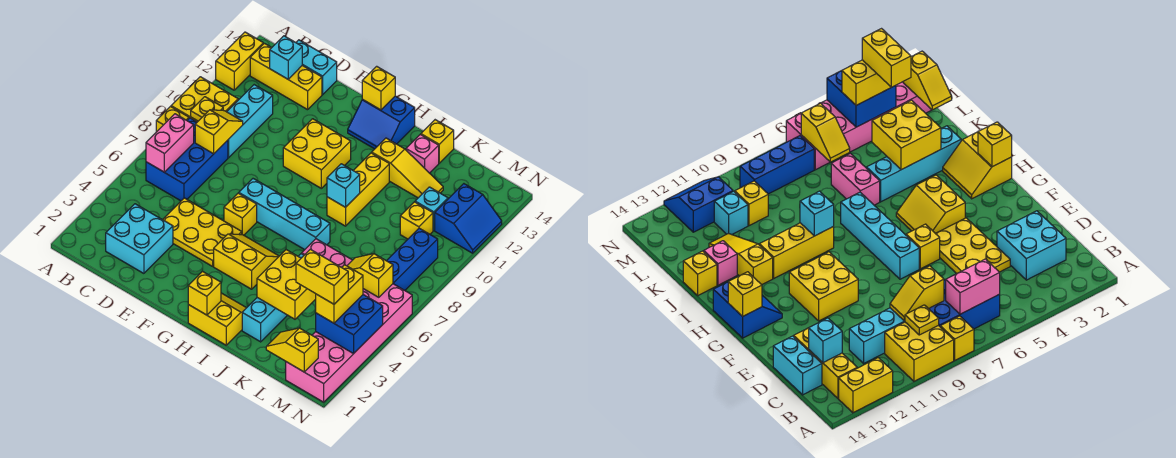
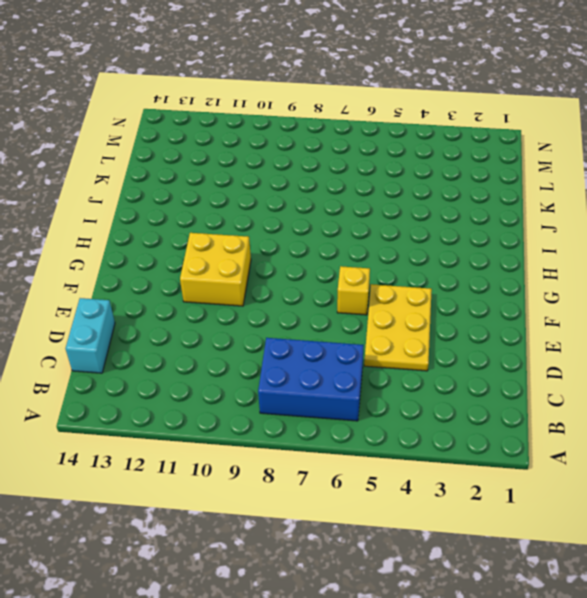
none -> yellow brick A8 level 1
none -> yellow brick A9:B10 level 1
none -> yellow brick A12:A13 level 1
none -> yellow brick B13:D13 level 1

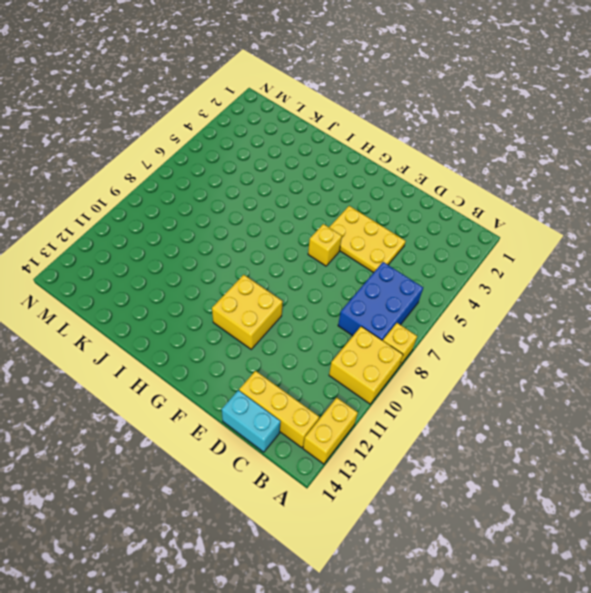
none -> cyan brick C2:D3 level 1
none -> cyan brick C9:C11 level 1
none -> cyan brick F7:I7 level 1
none -> yellow slope G4:H5 level 1 top 4

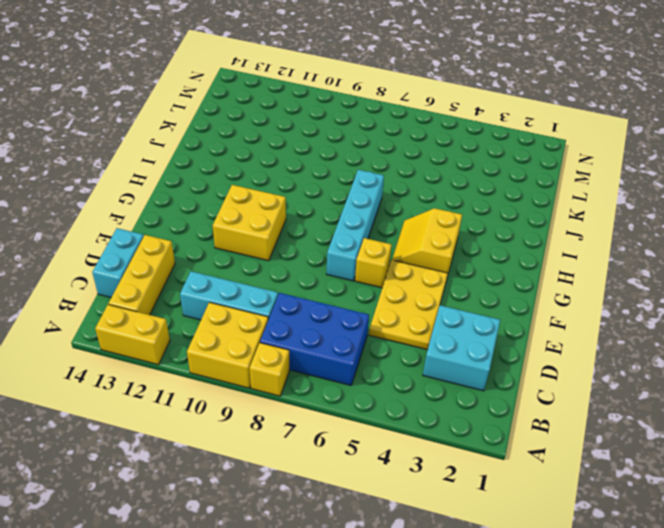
none -> blue slope G13:H14 level 1 top 14
none -> yellow slope H1:I2 level 1 top 1
none -> yellow brick I9:I11 level 1
none -> yellow slope I12:K12 level 1 top I

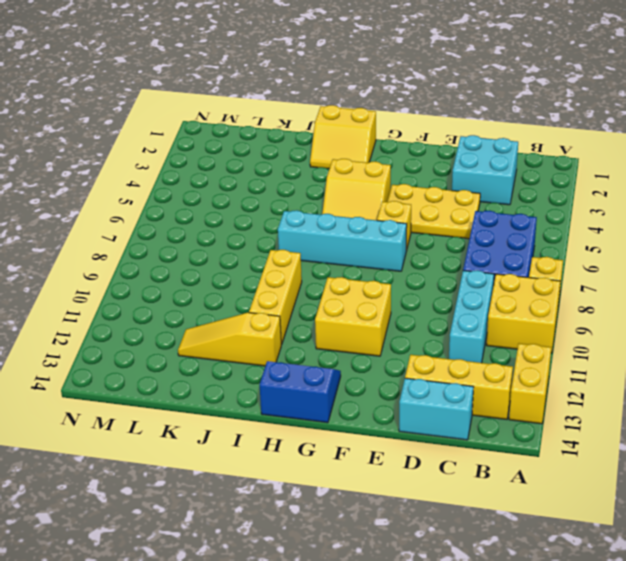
none -> cyan brick J2:J5 level 1
none -> pink brick J6:K6 level 1
none -> pink brick J13 level 1
none -> yellow brick J14 level 1

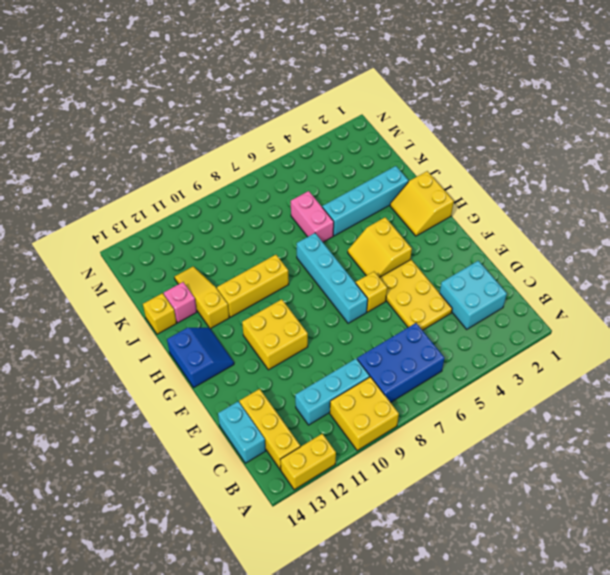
none -> yellow brick A8 level 1
none -> yellow brick L10 level 1
none -> cyan brick L11 level 1
none -> pink brick M1:N6 level 1

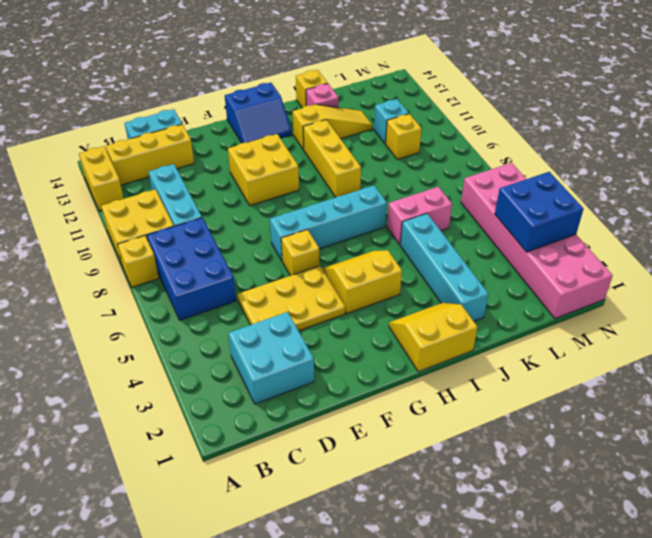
none -> blue brick M7:M9 level 1
none -> blue slope M11:N12 level 1 top M
none -> pink brick B6:B7 level 2
none -> yellow plate B9 level 2

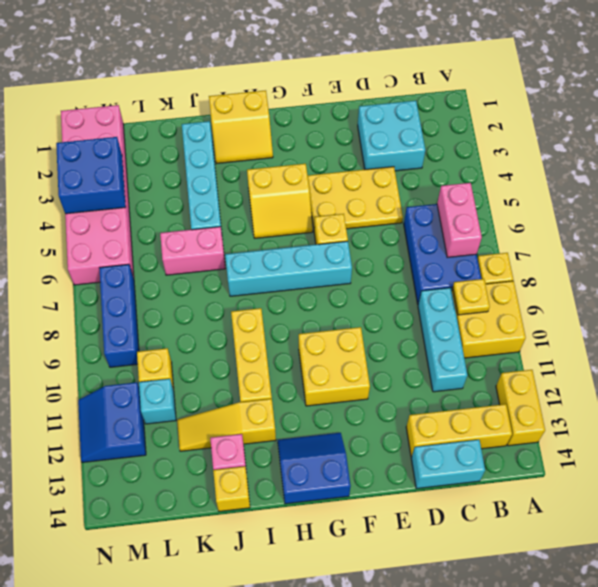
none -> yellow slope C8:C9 level 2 top 8
none -> cyan brick C13 level 2
none -> yellow brick G14 level 2
none -> yellow brick H1 level 2

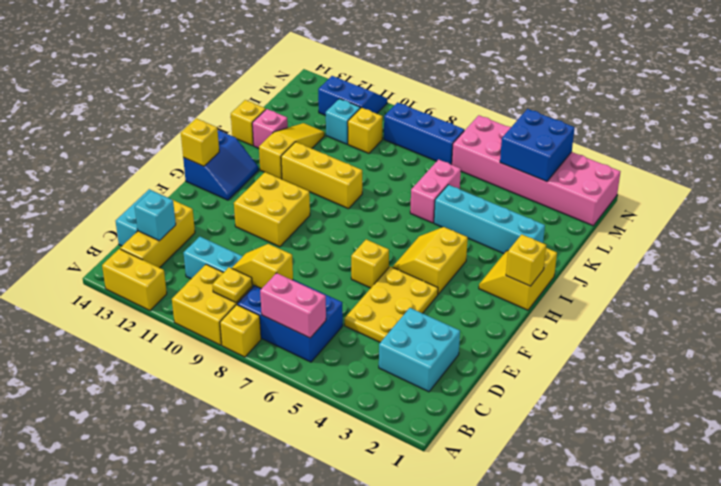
none -> cyan brick F7:I7 level 1
none -> cyan brick I9 level 2
none -> yellow brick J3:K4 level 2
none -> yellow slope L1:M1 level 2 top M

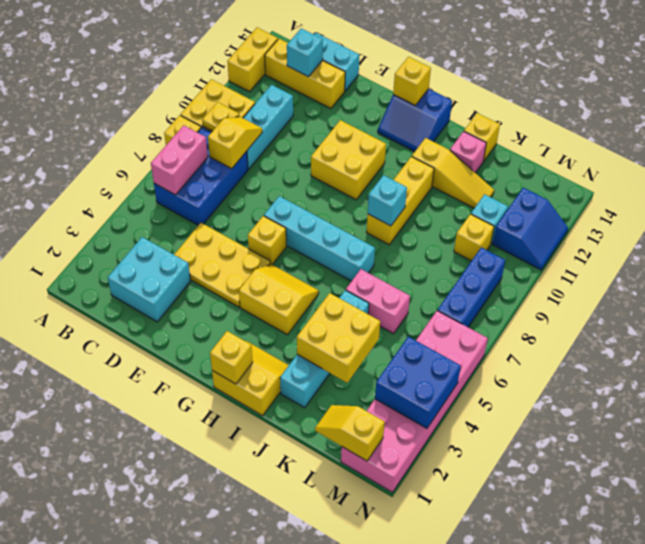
none -> yellow slope L6:M6 level 2 top M
none -> yellow brick M3:M4 level 3
none -> yellow brick L3:M3 level 4

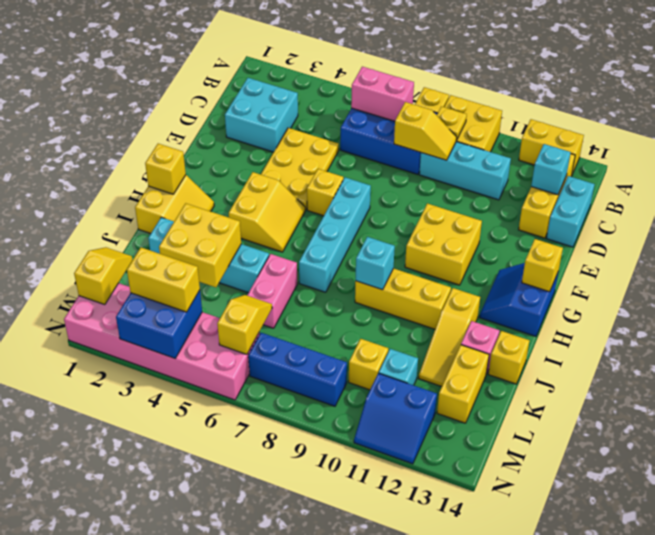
yellow brick K13:L13 level 1 -> yellow brick L3:M3 level 4

